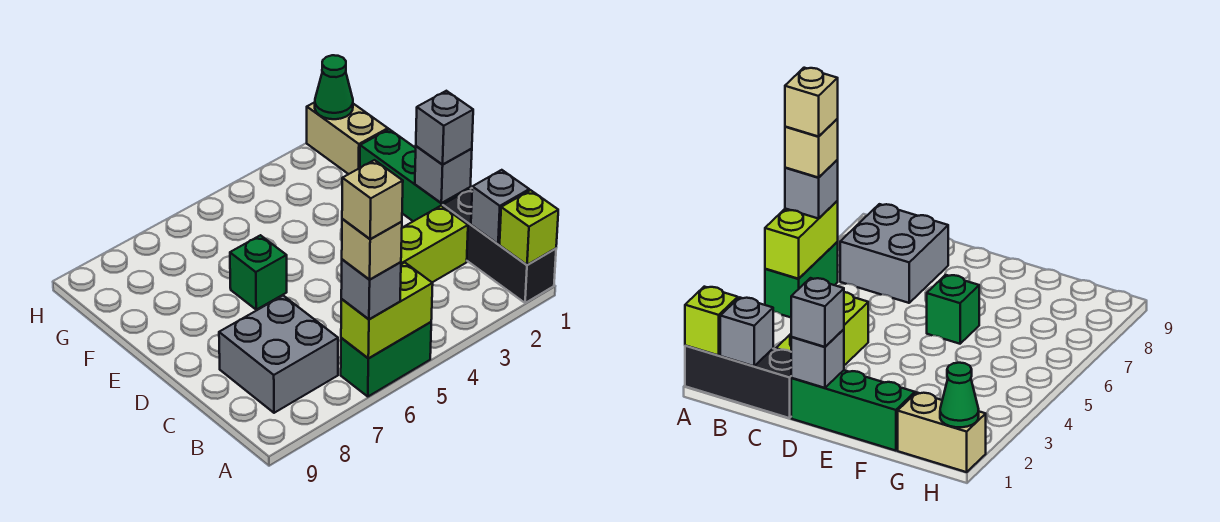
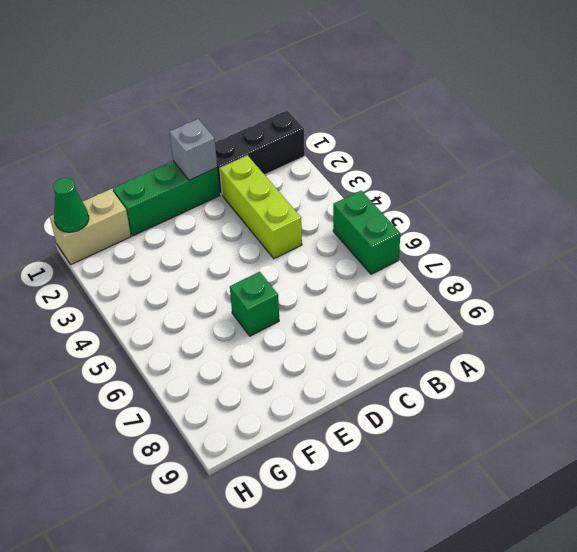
none -> grey brick B7:C8 level 1
none -> lime brick A1 level 2
none -> lime brick A5:A6 level 2

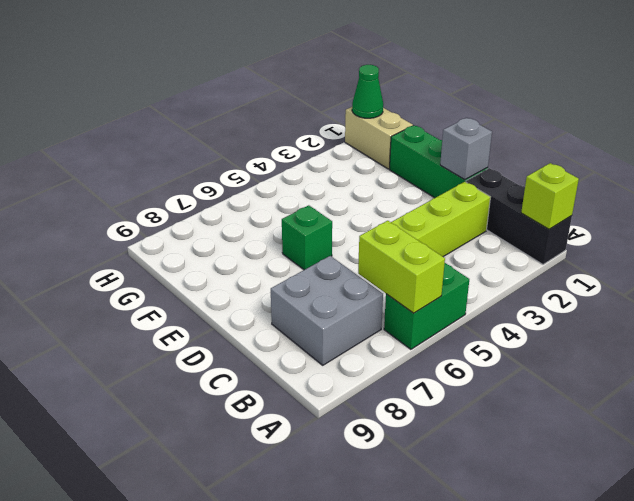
lime brick A6:B6 level 2 -> lime brick A5:A6 level 2
none -> grey brick B1 level 2
none -> grey brick A6 level 3
none -> grey brick D1 level 3

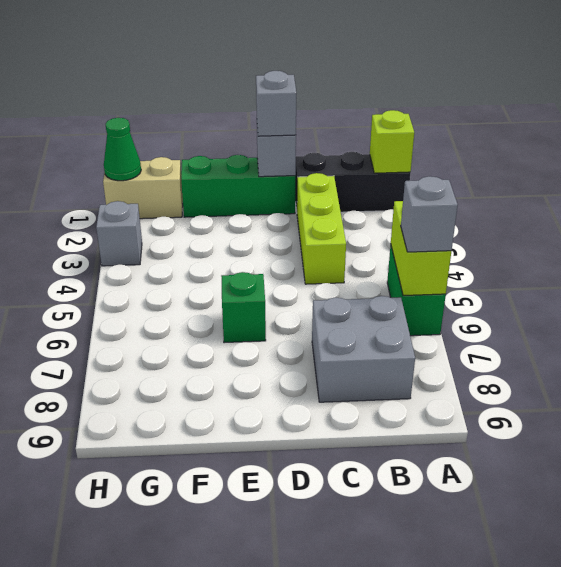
grey brick H3 level 1 -> grey brick B1 level 2
none -> tan brick A6 level 4
none -> tan brick A6 level 5

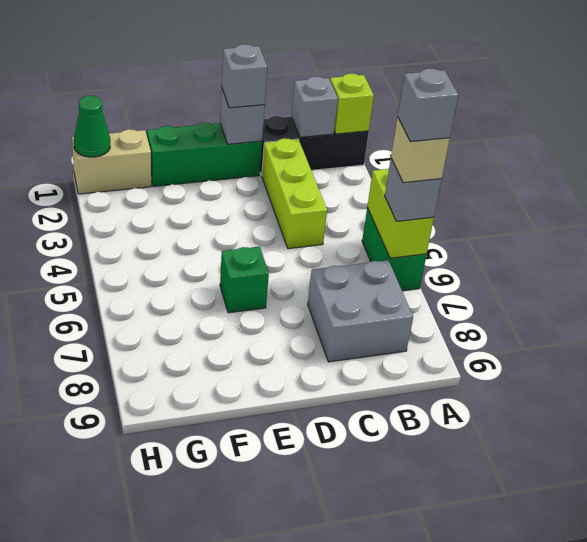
grey brick A6 level 5 -> tan brick A6 level 5

